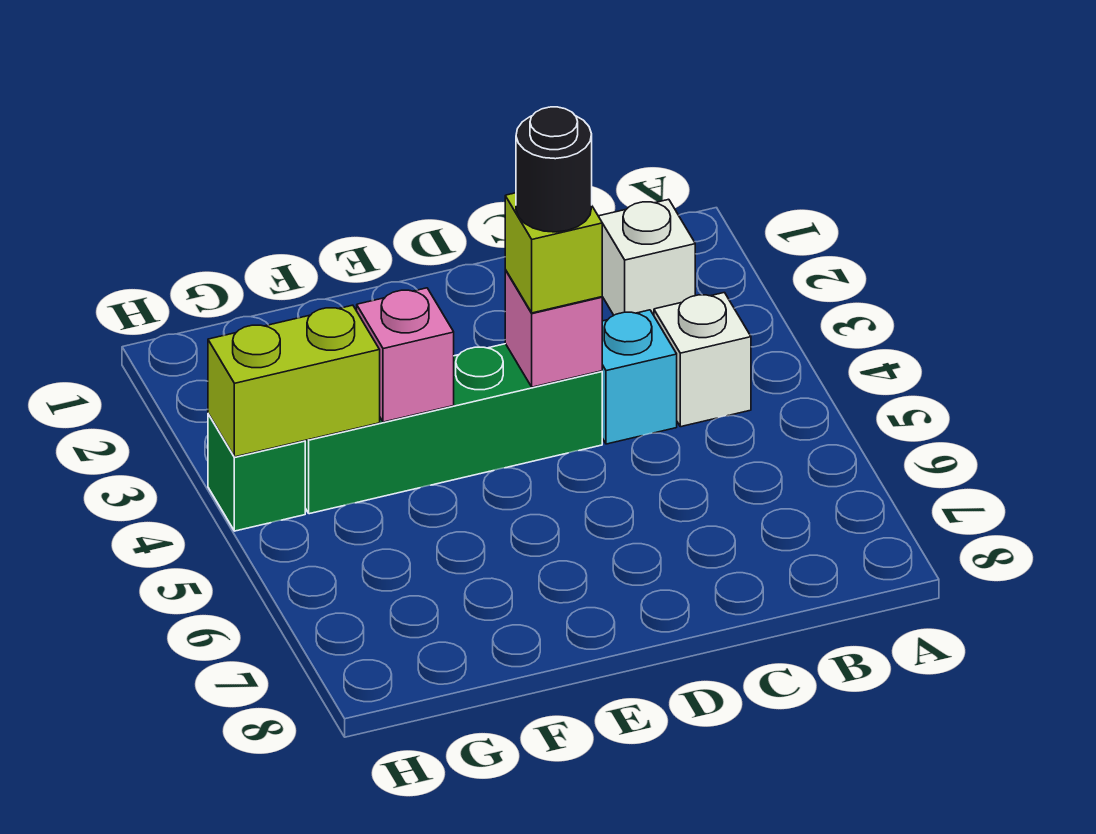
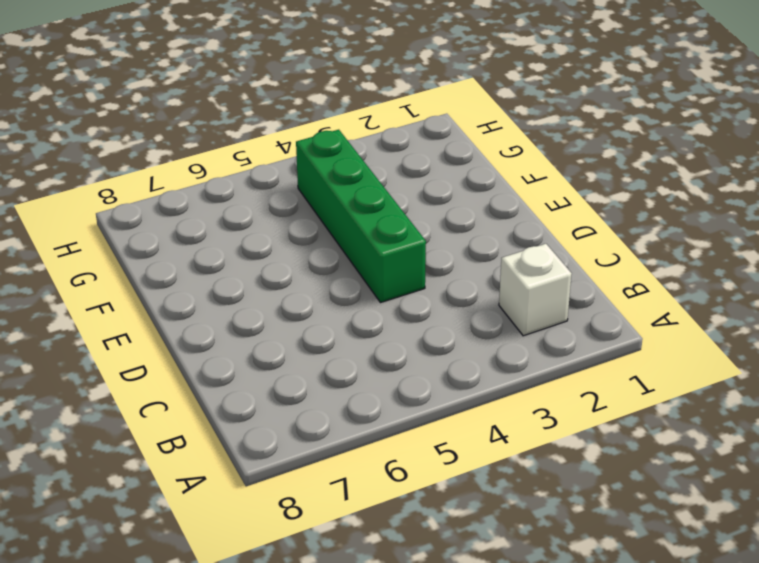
none -> white brick B4 level 1
none -> cyan brick C4 level 1

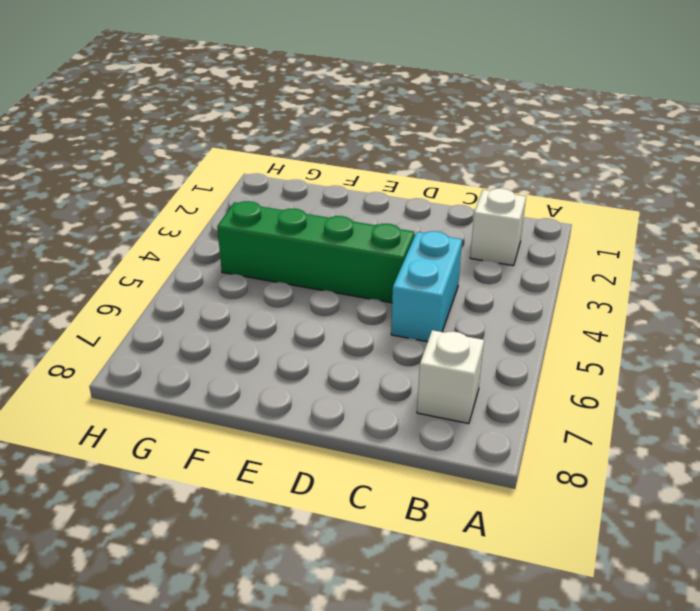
white brick B7 level 1 -> white brick B4 level 1
cyan brick C4:C5 level 1 -> cyan brick C4 level 1
none -> green brick H4 level 1
none -> pink brick D4 level 2

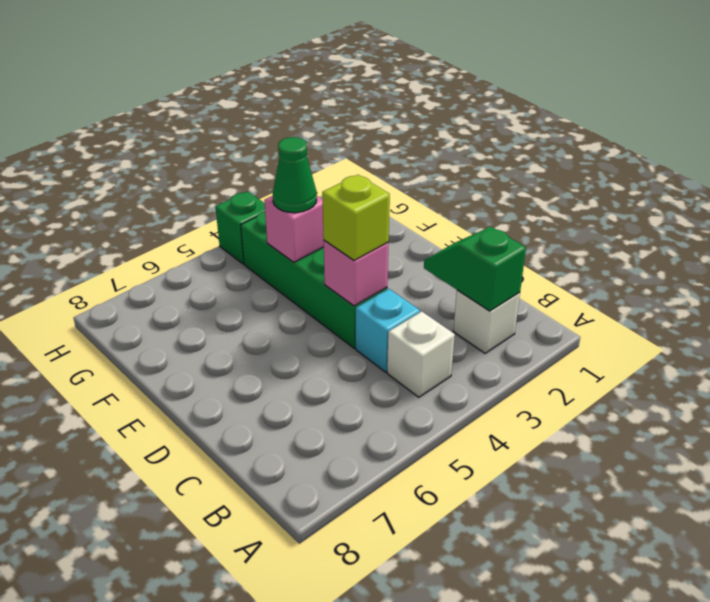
green slope B2:C2 level 2 top B -> none
green cone F4 level 3 -> none
none -> lime brick G4:H4 level 2
none -> black round brick D4 level 4

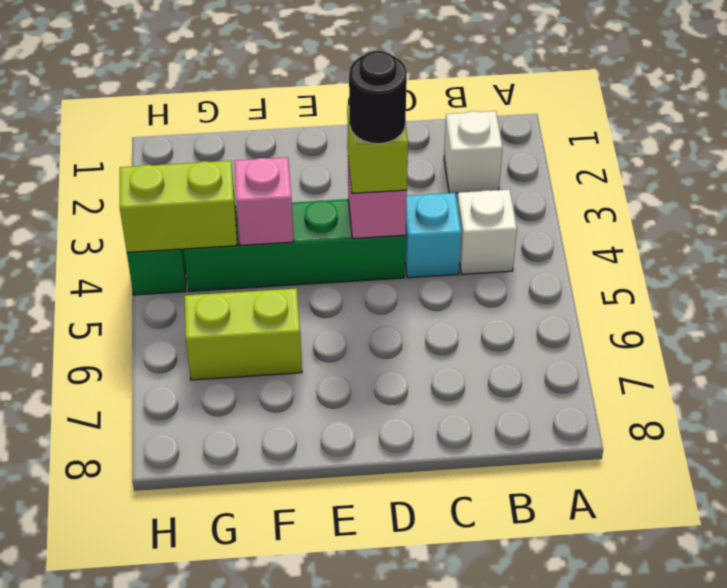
lime brick F6:G6 level 1 -> none

